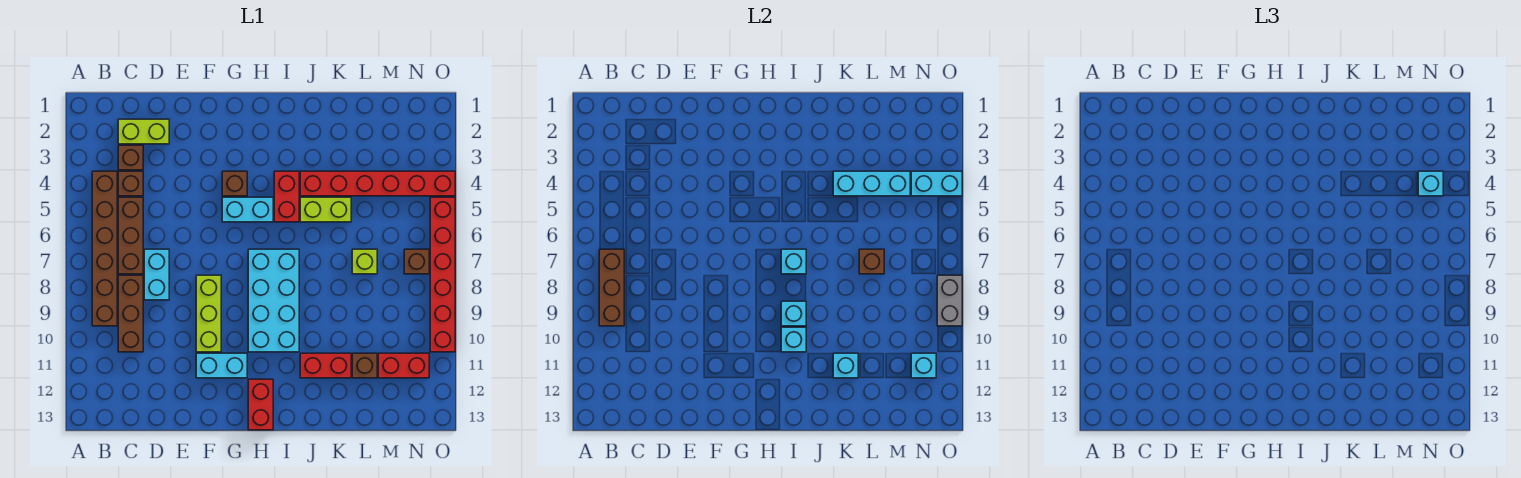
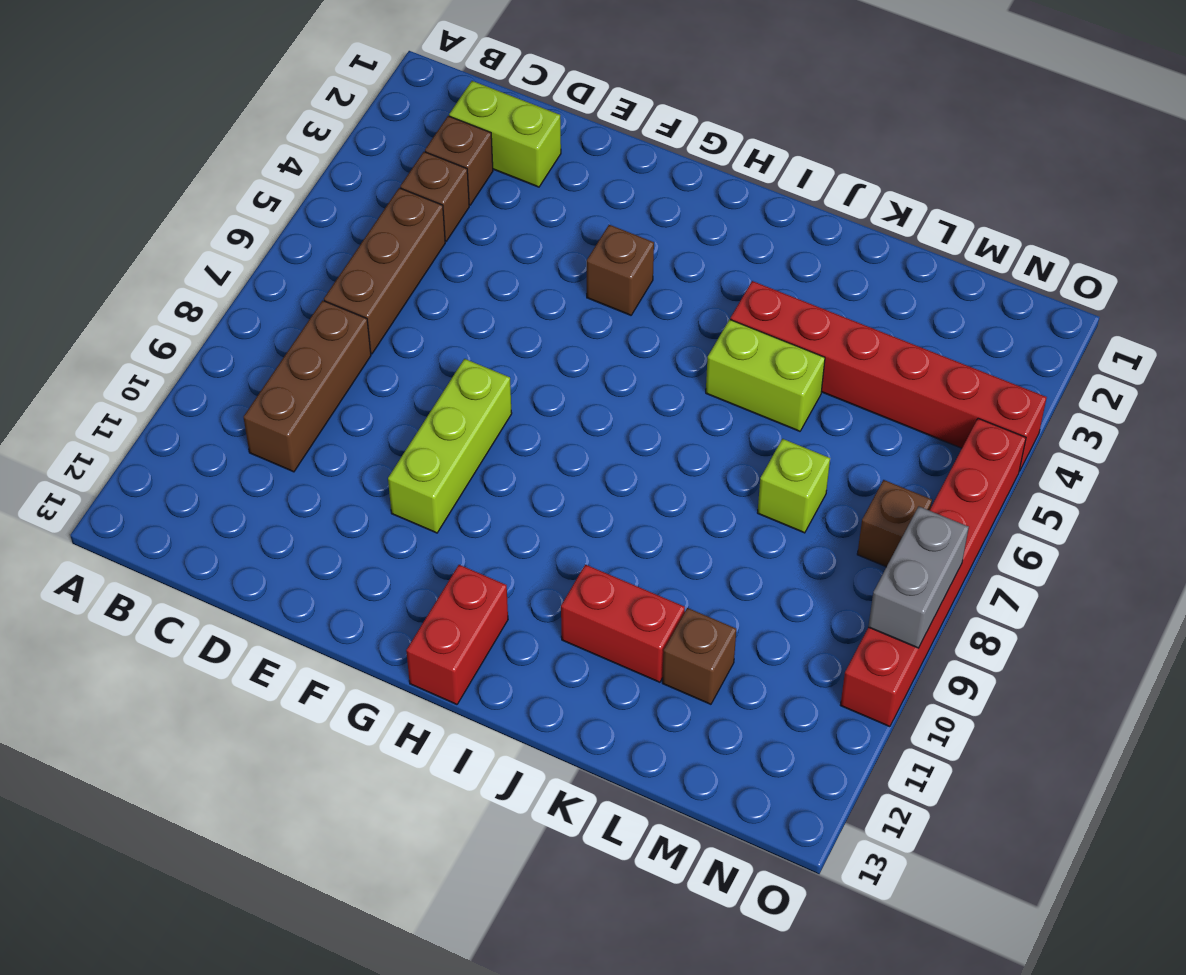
none -> brown brick B4:B9 level 1
none -> cyan brick D7:D8 level 1
none -> cyan brick F11:G11 level 1
none -> cyan brick G5:H5 level 1

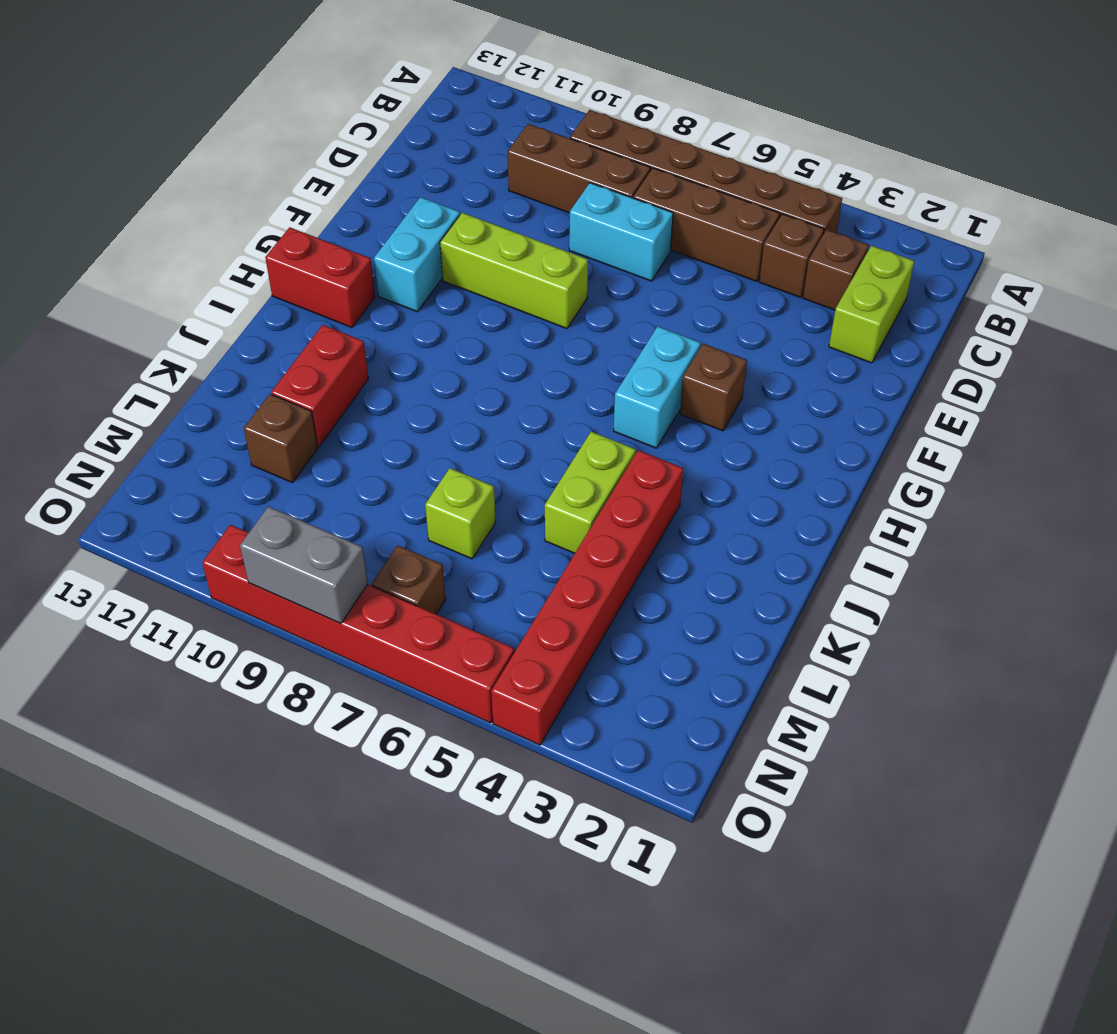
none -> cyan brick H7:I10 level 1
none -> red brick I4:I5 level 1
none -> red brick M11:N11 level 1
none -> brown brick B7:B9 level 2

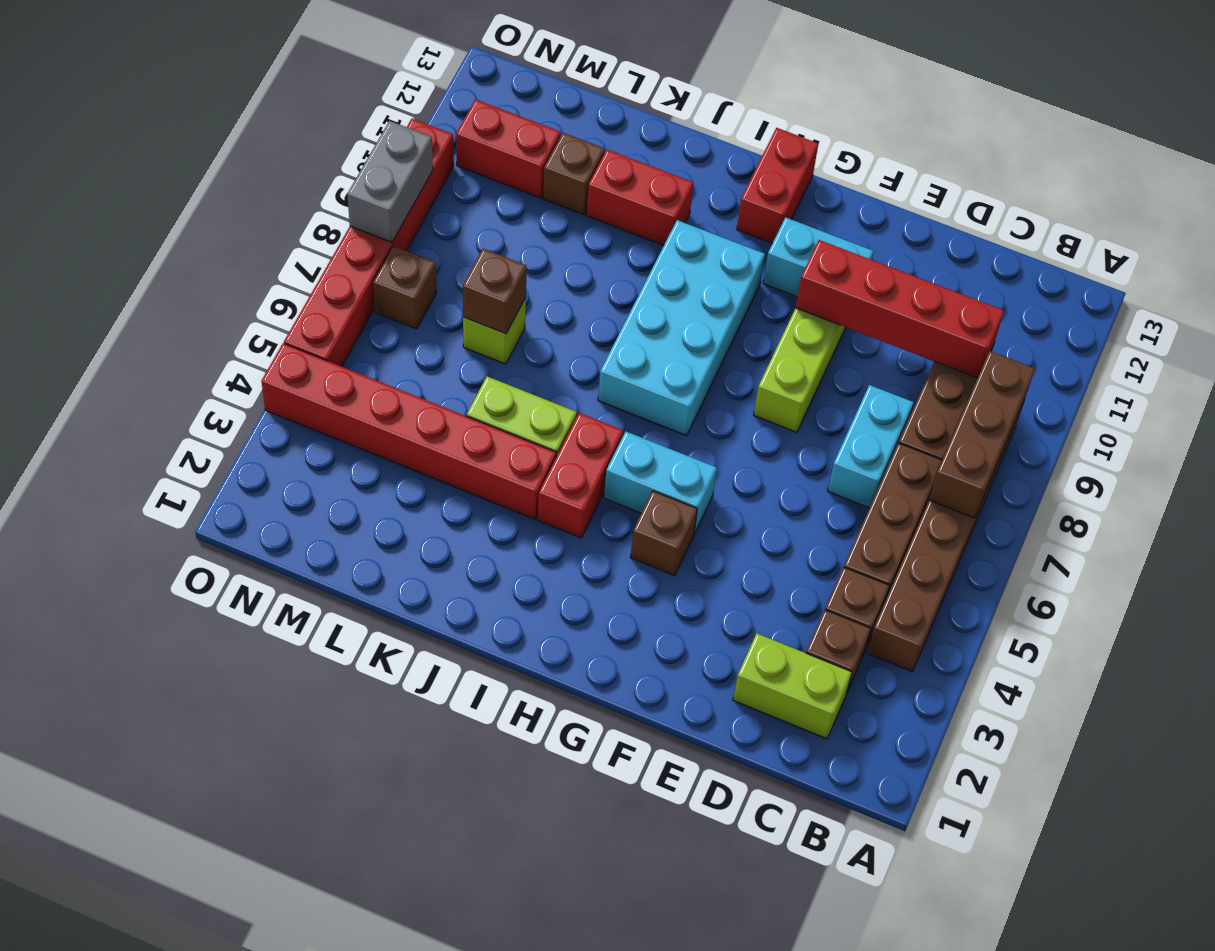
red brick C10:F10 level 2 -> none
none -> cyan brick I7 level 2
none -> cyan brick I9 level 2
none -> cyan brick I10 level 2
none -> cyan brick K4:M4 level 2

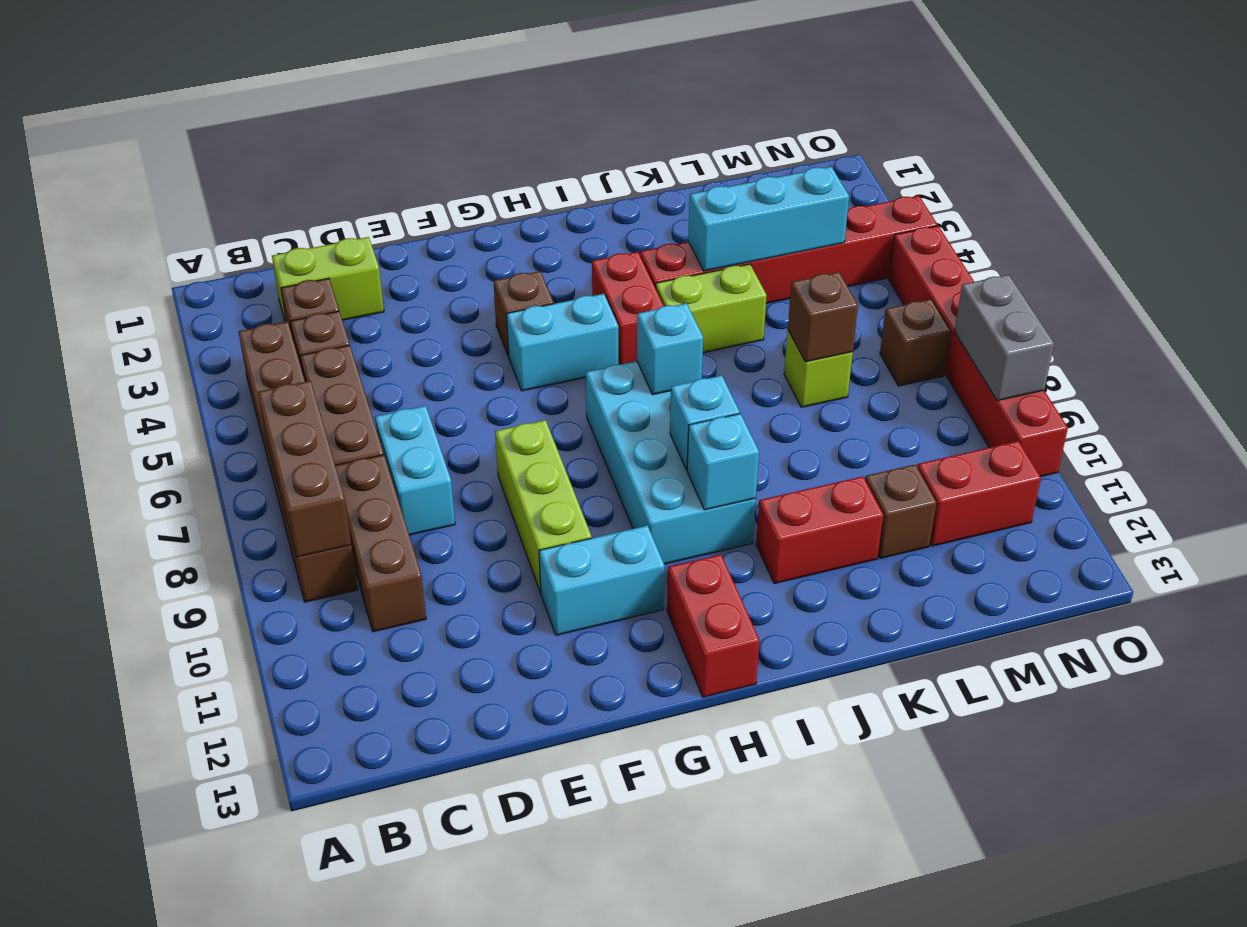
none -> cyan brick K11 level 2
none -> cyan brick N4:O4 level 2
none -> cyan brick N11 level 2
none -> cyan brick N4 level 3

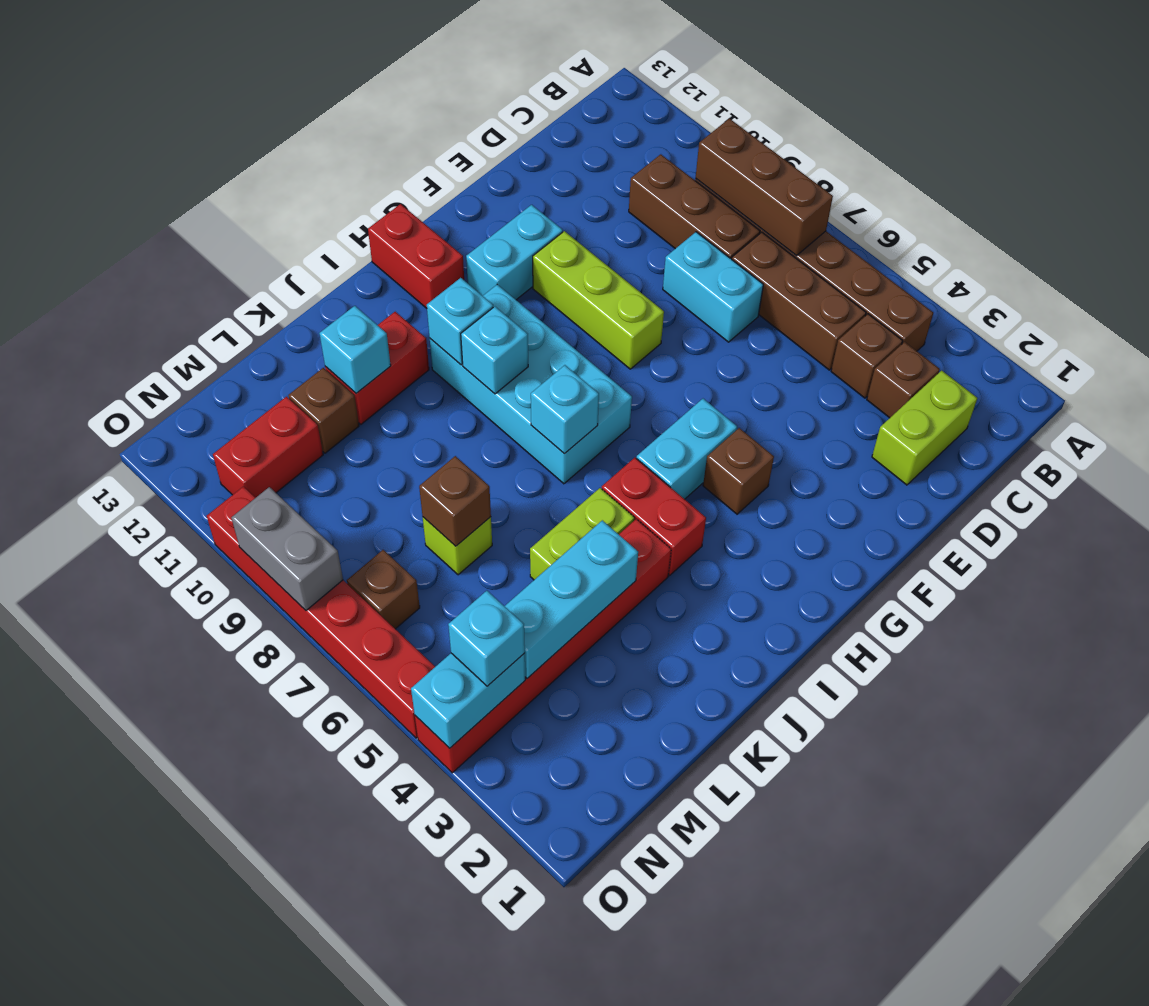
none -> cyan brick N11 level 2

